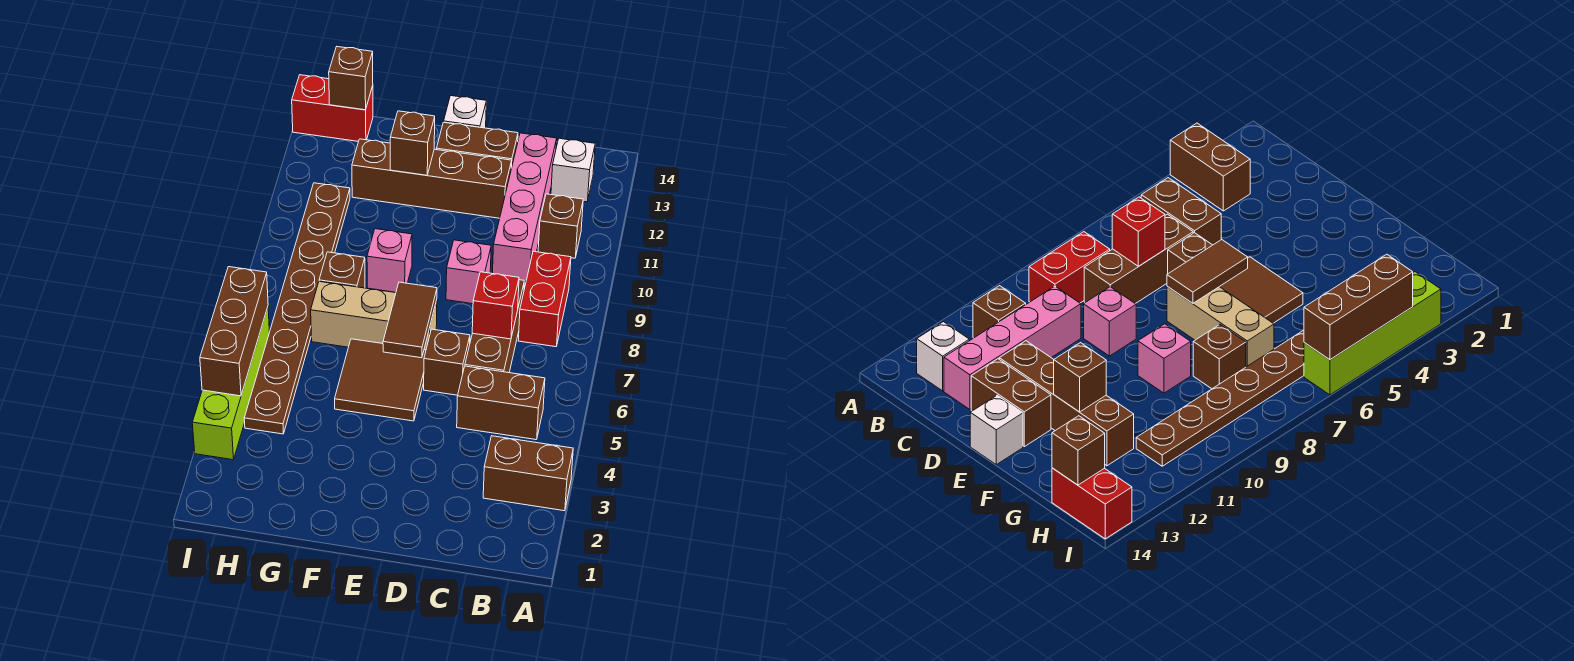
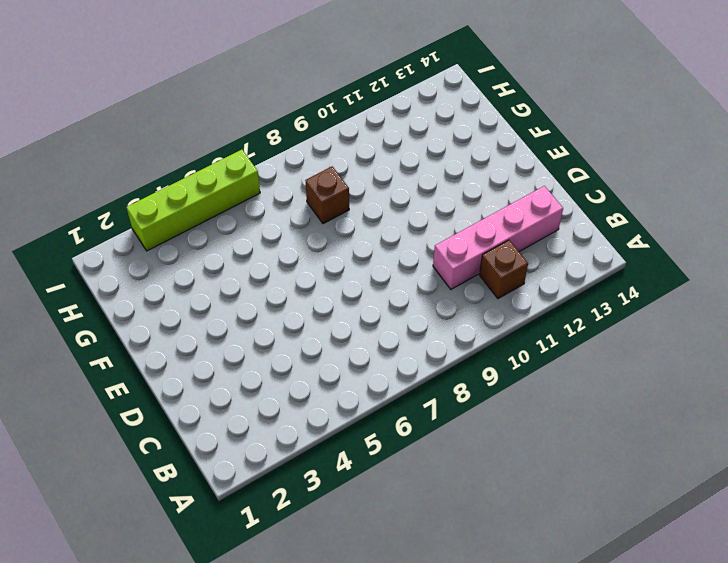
none -> brown brick A3:B3 level 1
none -> brown brick B5:C5 level 1
none -> red brick B8:B9 level 1

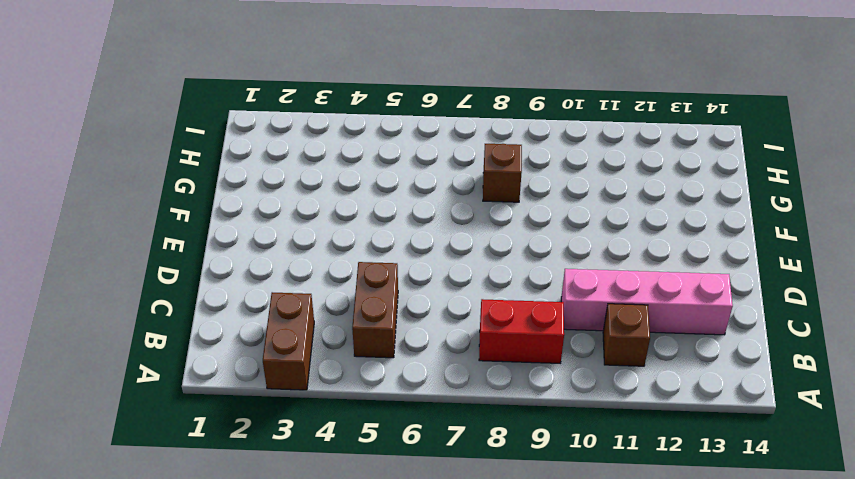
none -> white brick B13 level 1
none -> brown brick C6:C8 level 1
none -> brown brick D6 level 1

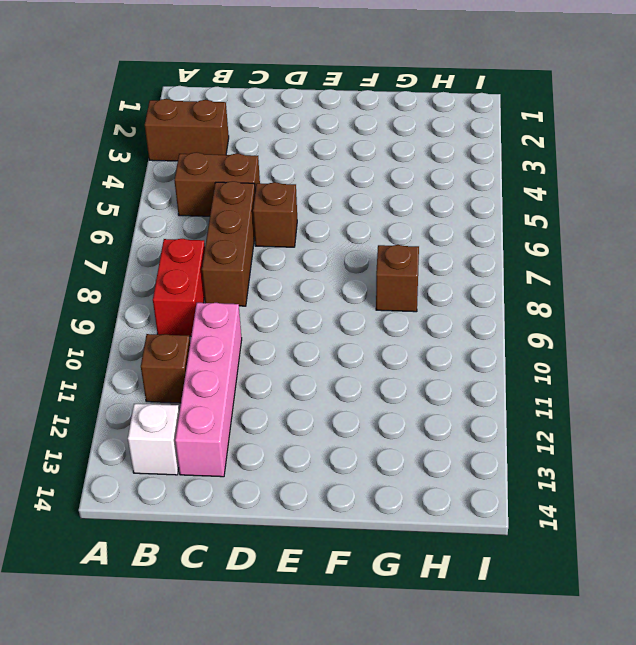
none -> pink brick D9 level 1
none -> brown brick D12:G12 level 1
none -> brown brick D13:E13 level 1

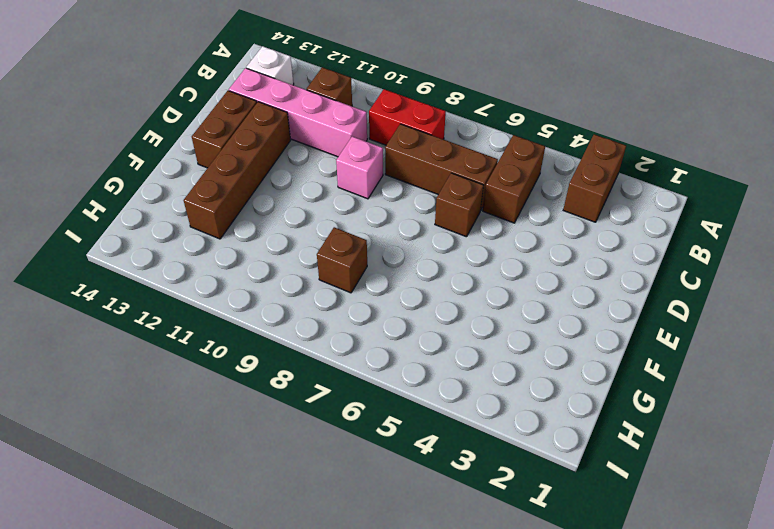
none -> brown tile E5:F6 level 1
none -> tan brick E7:G7 level 1
none -> white brick E14 level 1

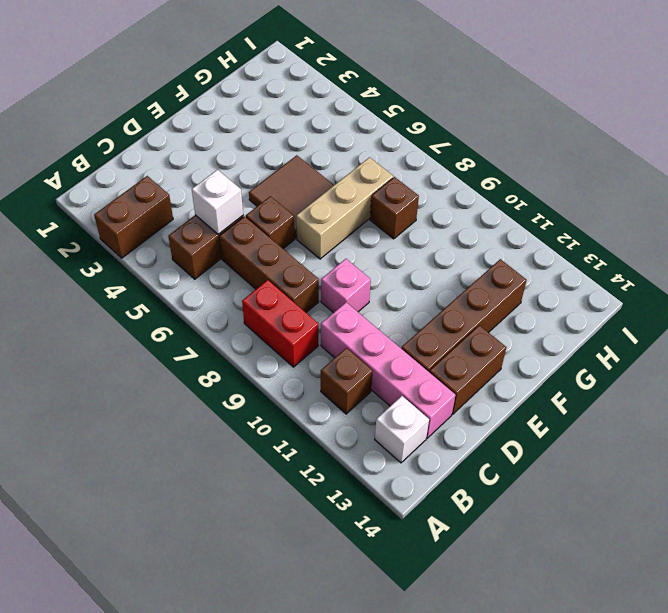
white brick C5 level 2 -> white brick E14 level 1
none -> pink brick F9 level 1
none -> brown plate H4:H11 level 1
none -> red brick H14:I14 level 1

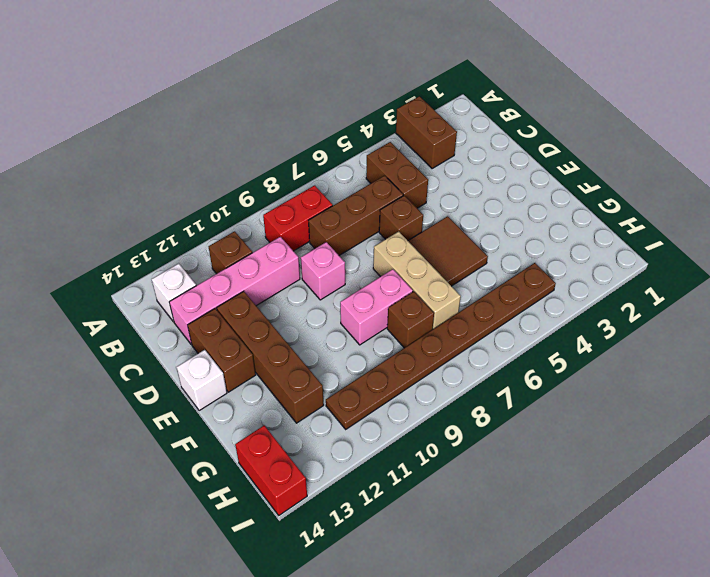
pink brick F8:F9 level 1 -> pink brick F9 level 1
none -> lime brick I3:I6 level 1
none -> red brick C7 level 2
none -> brown tile E6:E7 level 2

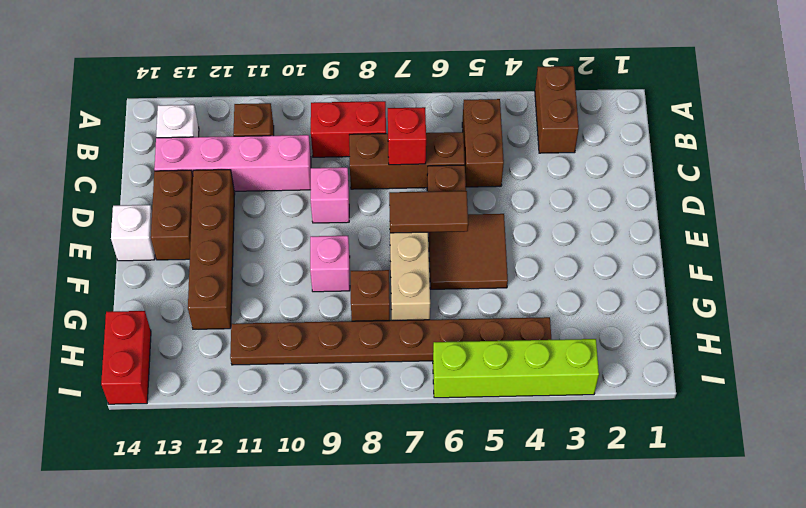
none -> brown brick F12 level 2
none -> brown brick H14 level 2
none -> brown brick I4:I6 level 2

